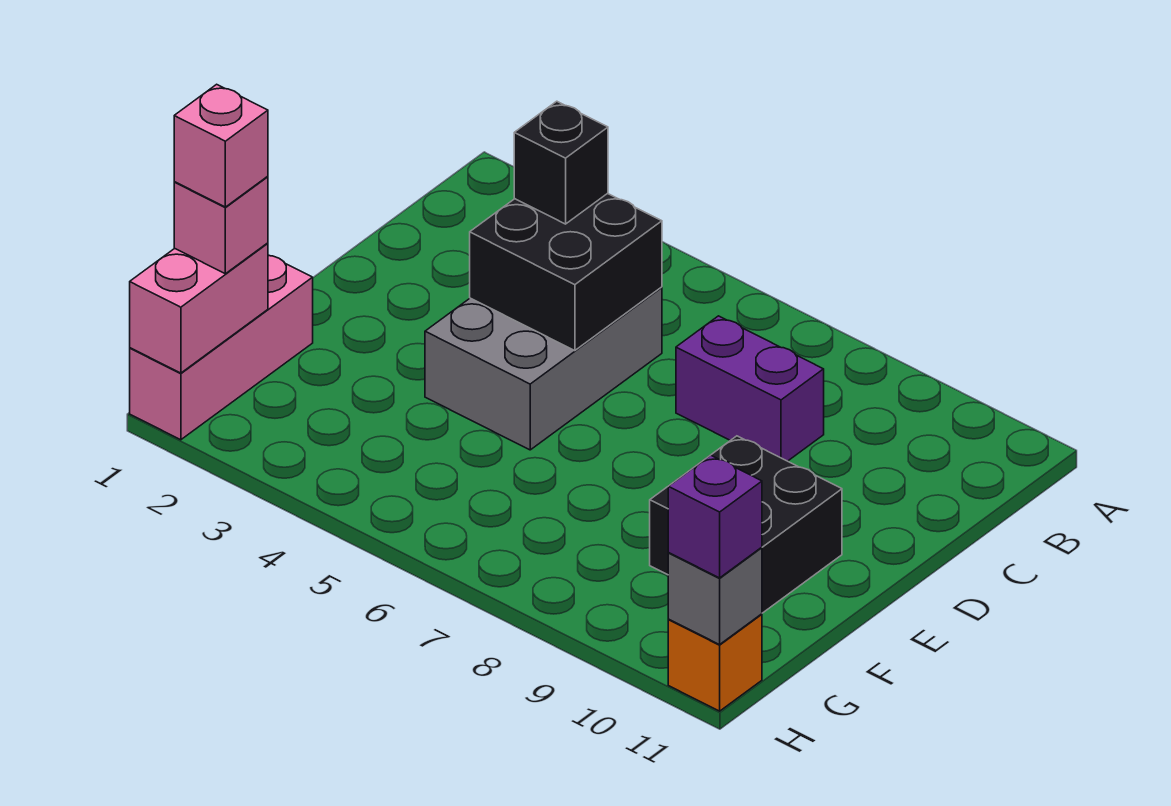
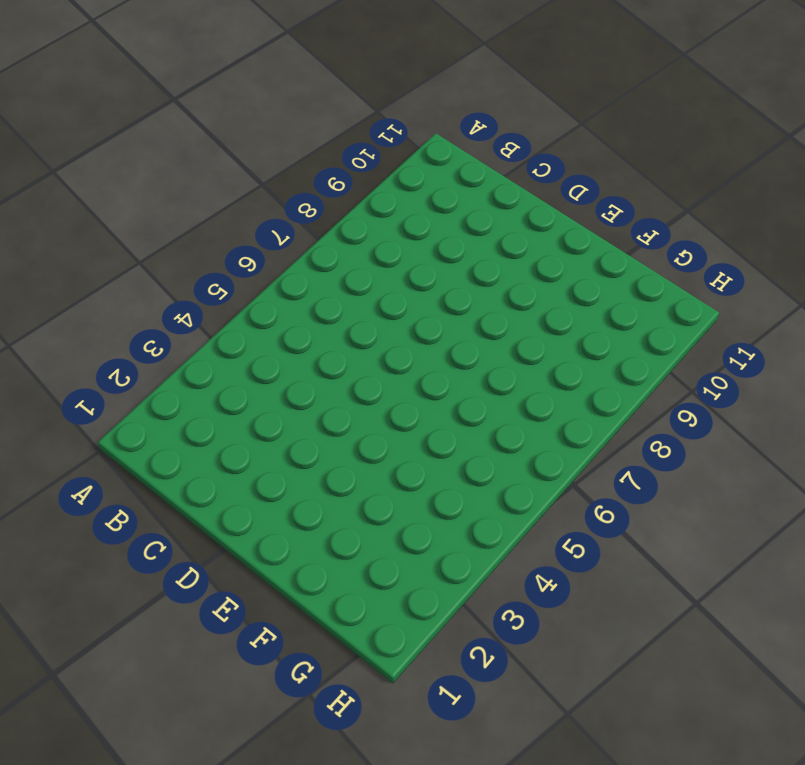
none -> grey brick C4:E5 level 1
none -> purple brick C7:C8 level 1
none -> black brick E9:F10 level 1

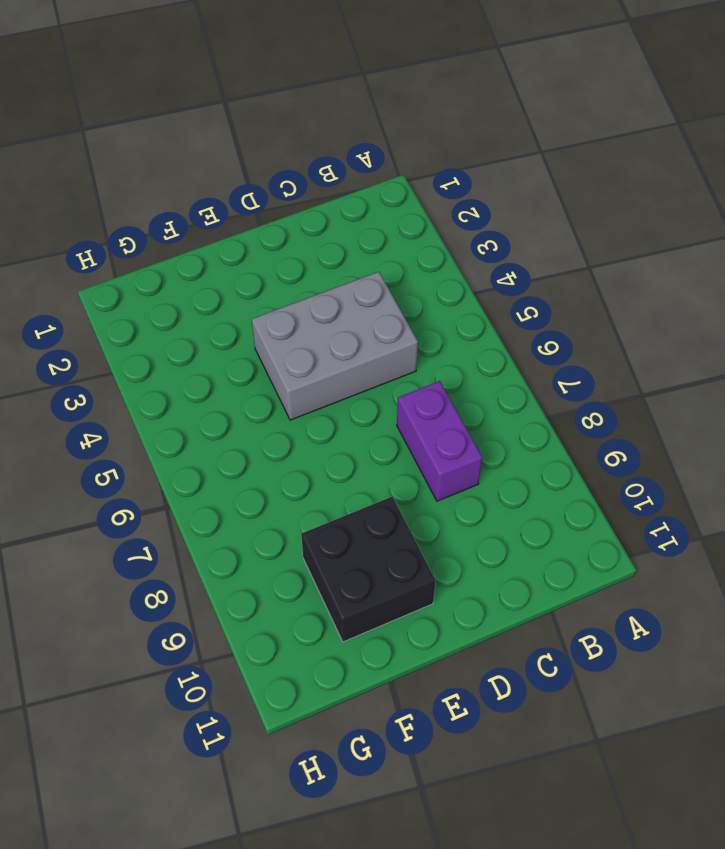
none -> pink brick F1:H1 level 1
none -> orange brick H11 level 1
none -> black brick C4:D5 level 2

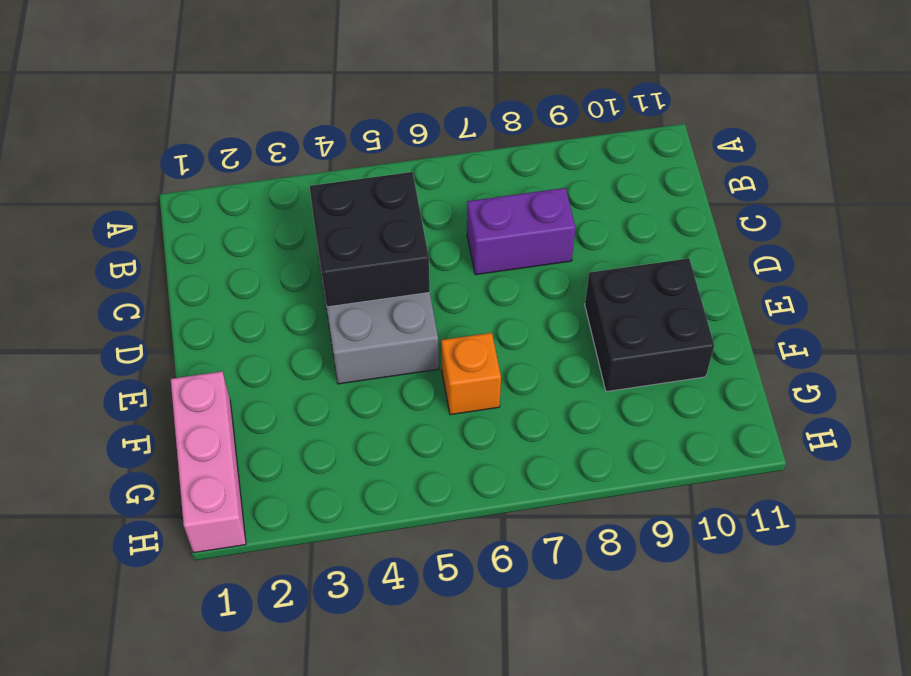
orange brick F6 level 1 -> orange brick H11 level 1
none -> pink brick G1:H1 level 2
none -> grey brick H11 level 2
none -> black brick C4 level 3

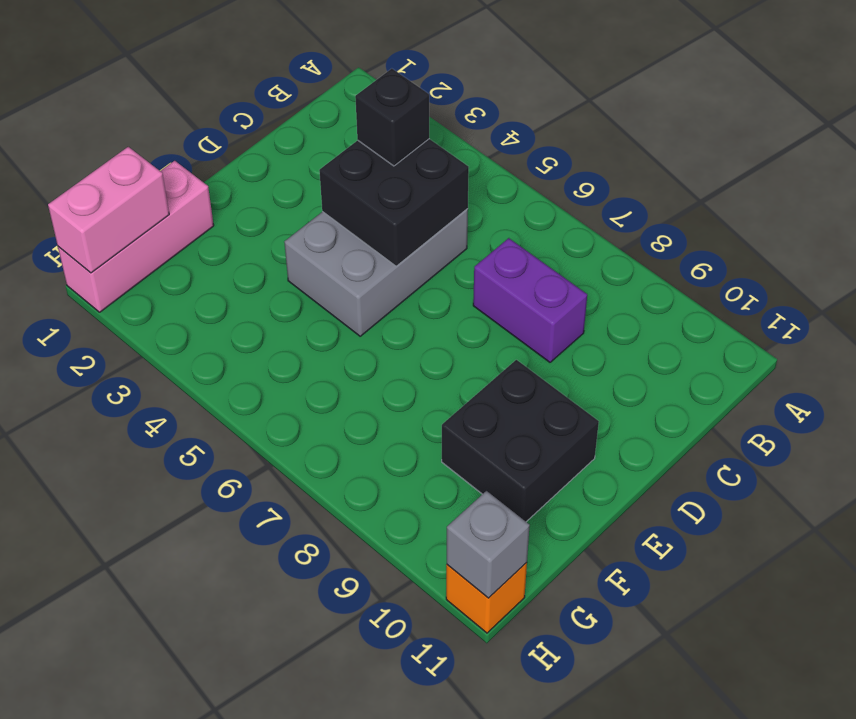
none -> pink brick G1 level 3
none -> purple brick H11 level 3
none -> pink brick G1 level 4

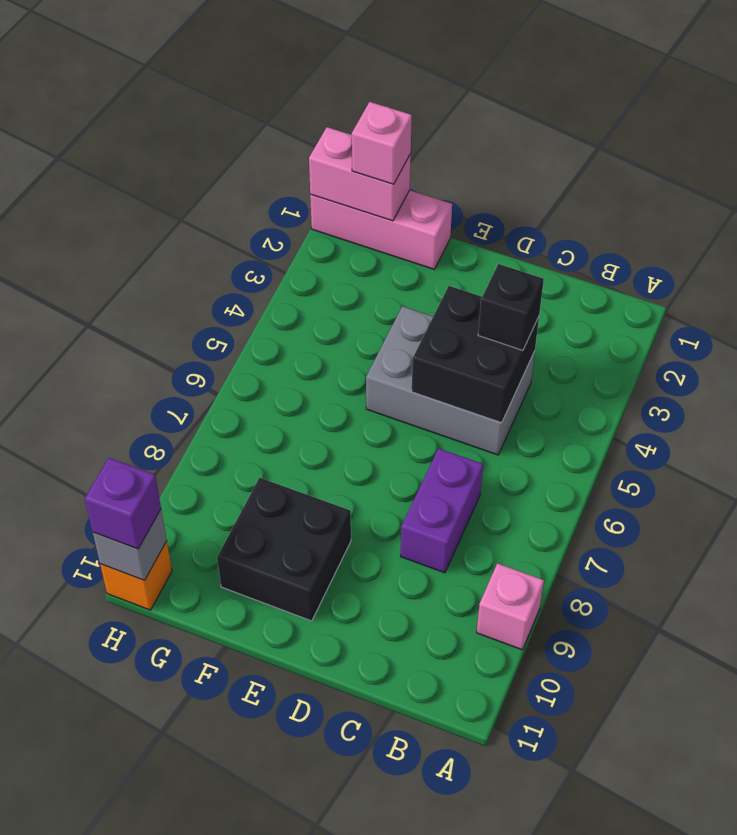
pink brick A9 level 1 -> pink brick G1 level 4

